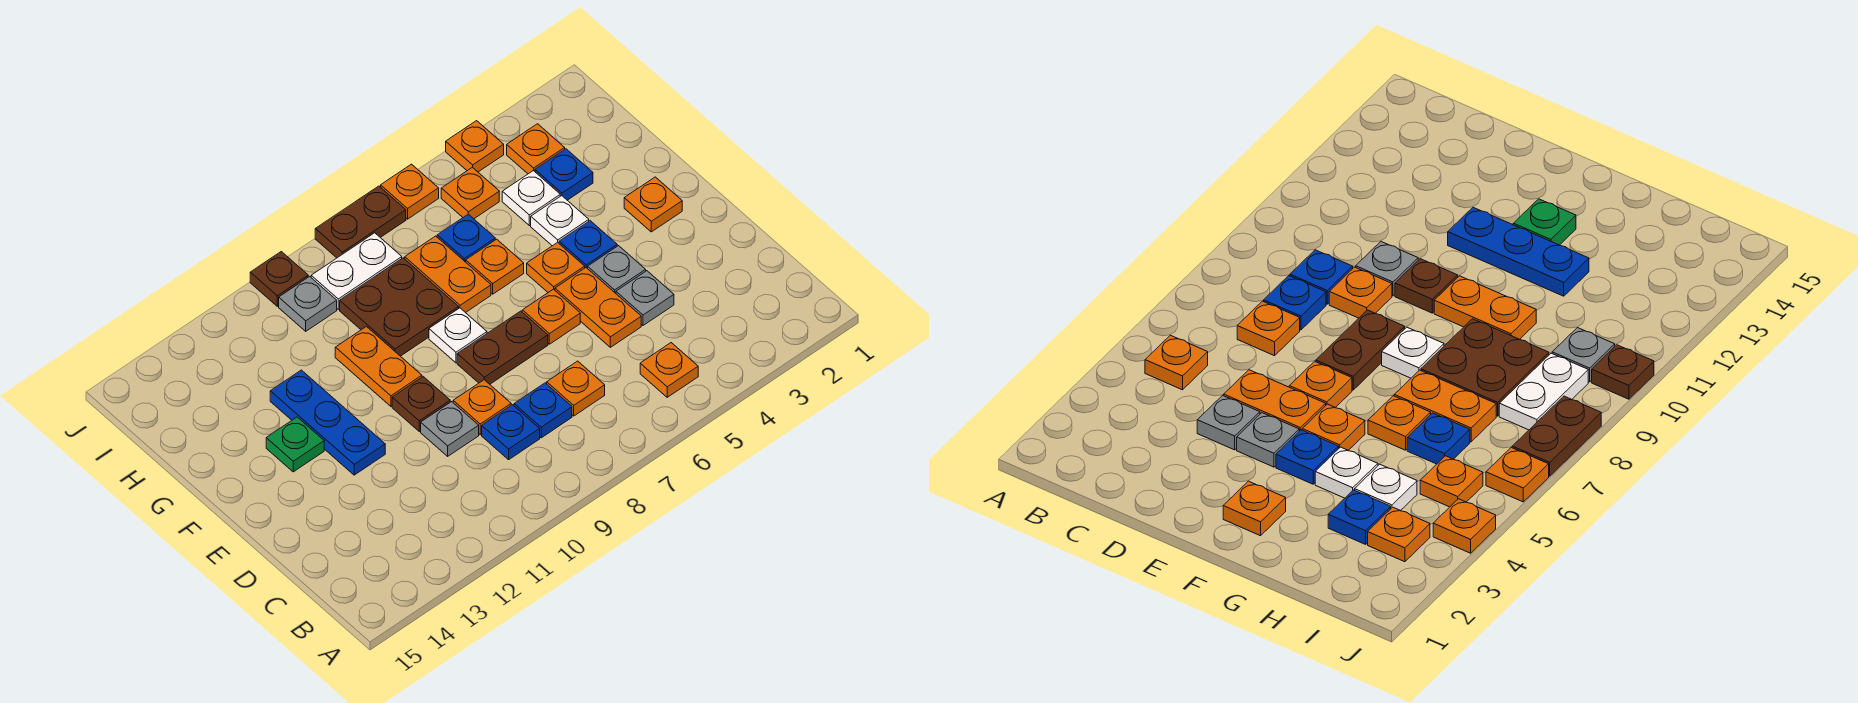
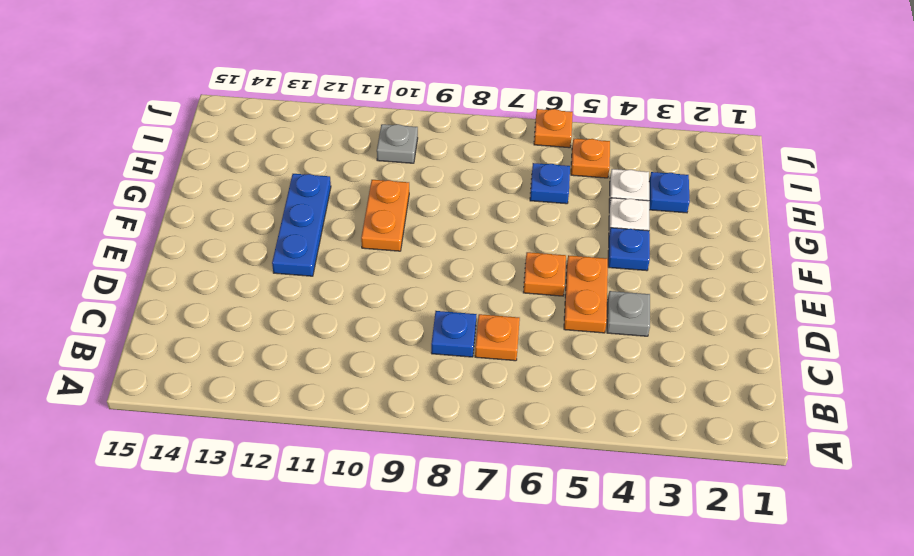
none -> orange plate B5 level 1
none -> blue plate C9 level 1
none -> orange plate D9 level 1
none -> grey plate D10 level 1

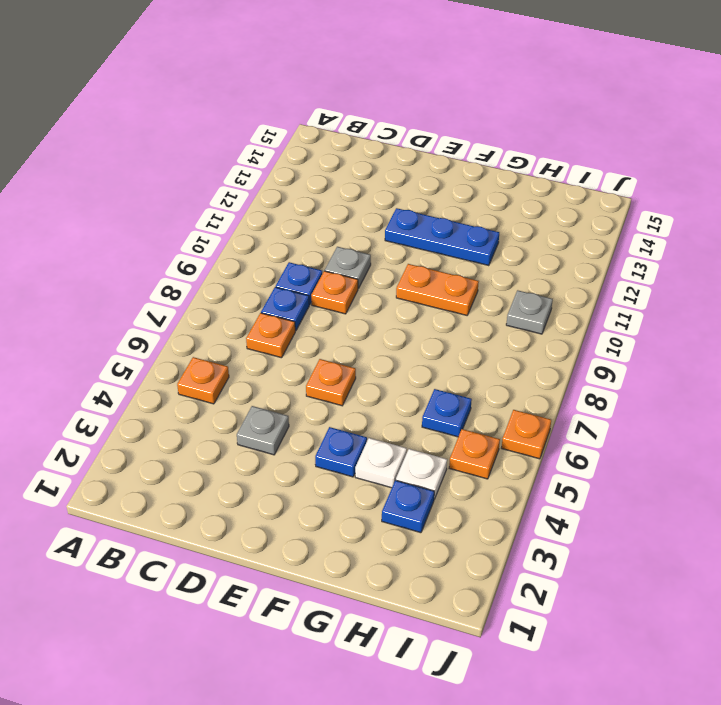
none -> orange plate D5:E5 level 1
none -> grey plate E4 level 1
none -> brown plate E7:E8 level 1
none -> brown plate E10 level 1

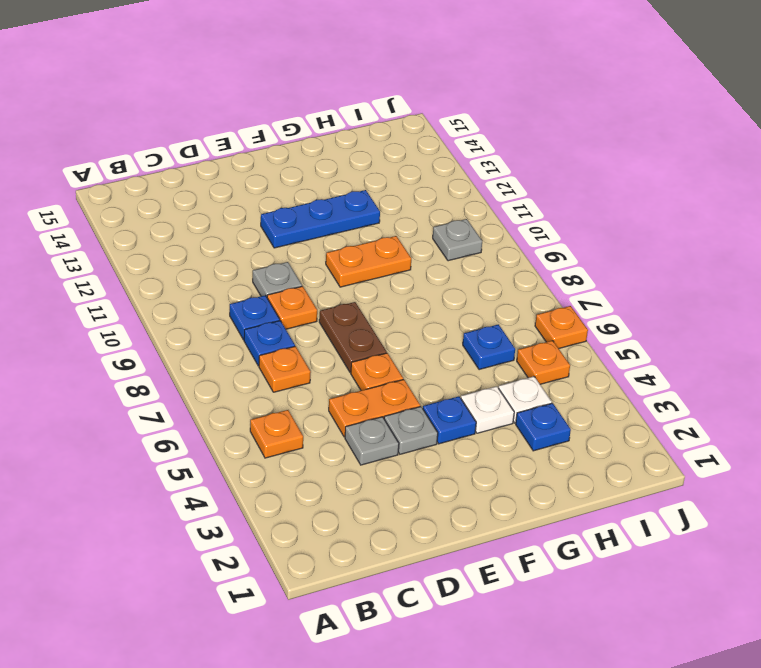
none -> brown plate E10 level 1
none -> orange plate F2 level 1
none -> orange plate F5 level 1
none -> white plate F8 level 1

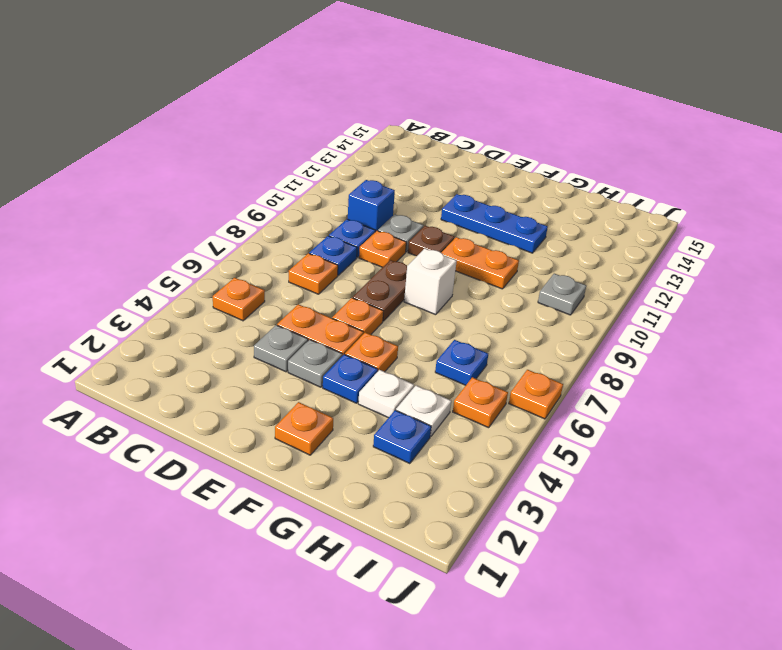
blue brick C10 level 1 -> none
white brick F8 level 1 -> white plate F8 level 1
none -> green plate F13 level 1
none -> orange plate G6 level 1
none -> orange plate G7:H7 level 1
none -> brown plate G8:H9 level 1

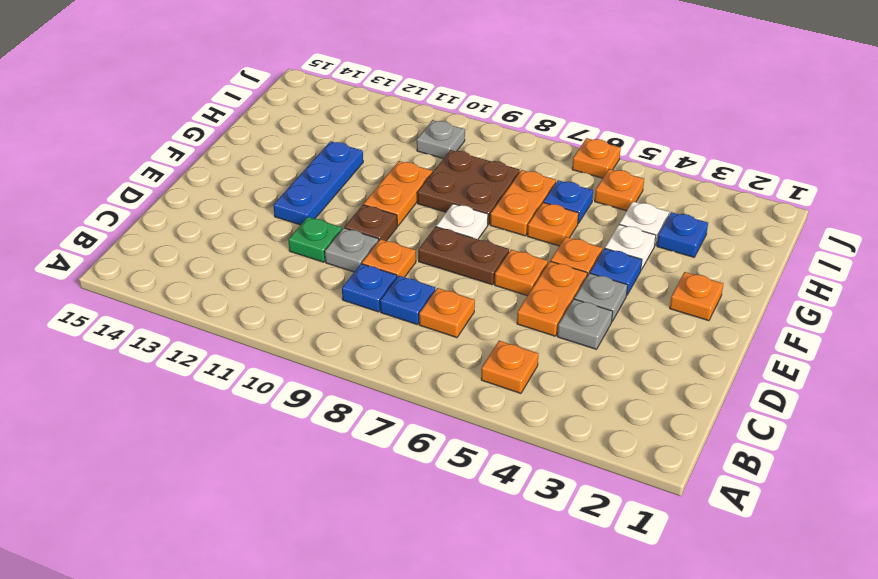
green plate D11 level 1 -> green plate F13 level 1
none -> orange plate I3 level 1
none -> white plate I8:I9 level 1
none -> orange plate J4 level 1
none -> brown plate J7:J8 level 1

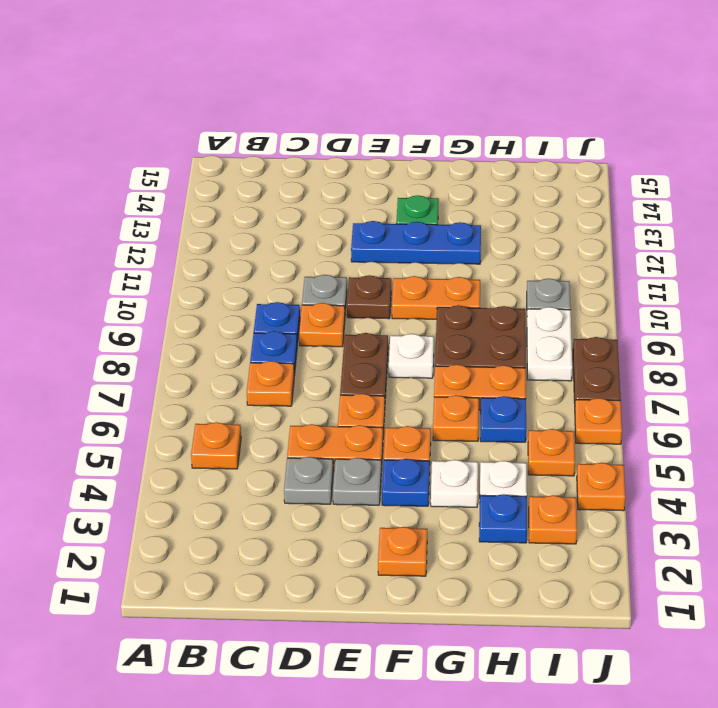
none -> brown plate J10 level 1

